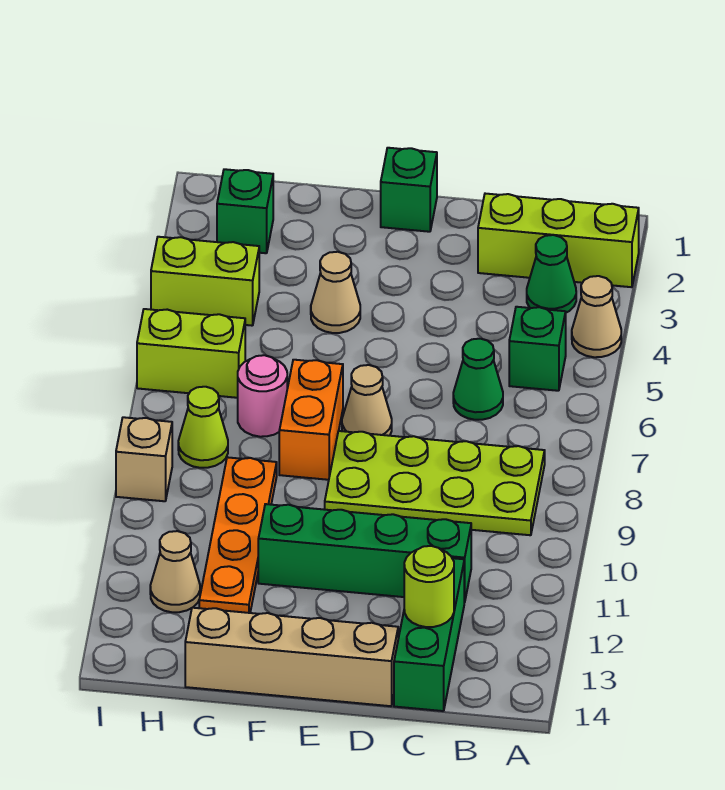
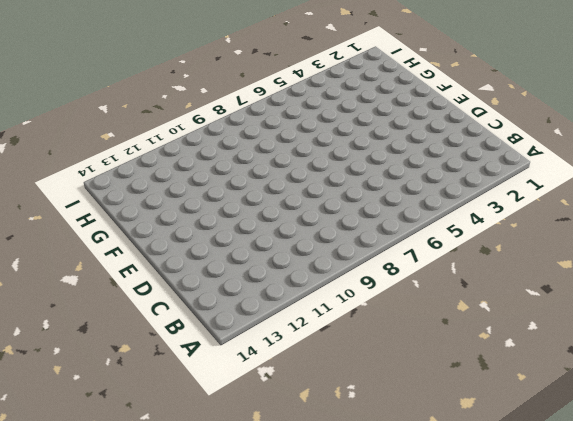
none -> lime brick A2:C2 level 1
none -> tan cone A4 level 1
none -> green cone B3 level 1

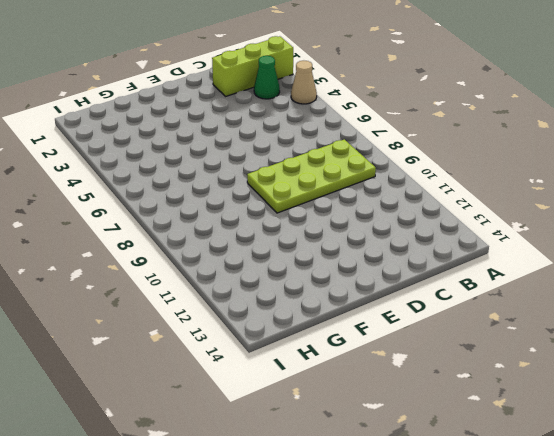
none -> green brick B5 level 1
none -> green cone C6 level 1
none -> green brick C11:F11 level 1

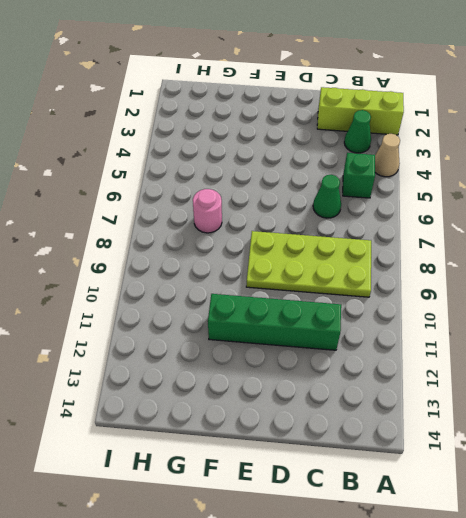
none -> green brick C12:C14 level 1
none -> tan brick D14:G14 level 1
none -> green brick E1 level 1

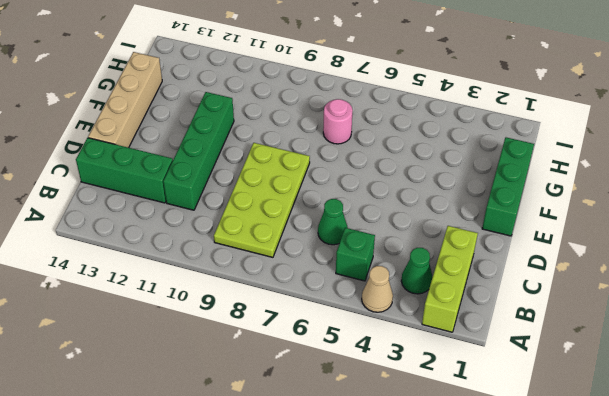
green brick E1:G1 level 1 -> green brick E1 level 1
none -> tan cone E7 level 1
none -> tan cone F4 level 1
none -> orange brick F7:F8 level 1

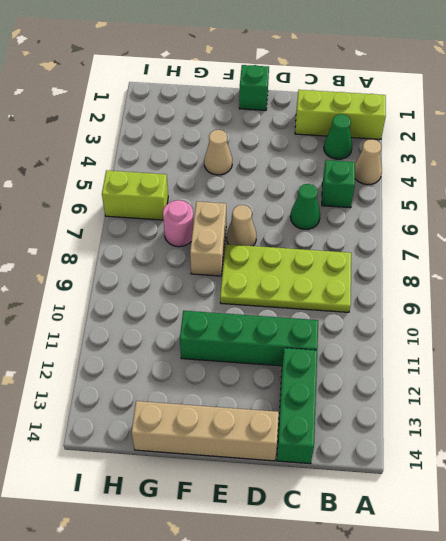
tan brick F7:F8 level 1 -> orange brick F7:F8 level 1
none -> orange plate G9:G12 level 1
none -> green brick H2 level 1
none -> lime brick H4:I4 level 1

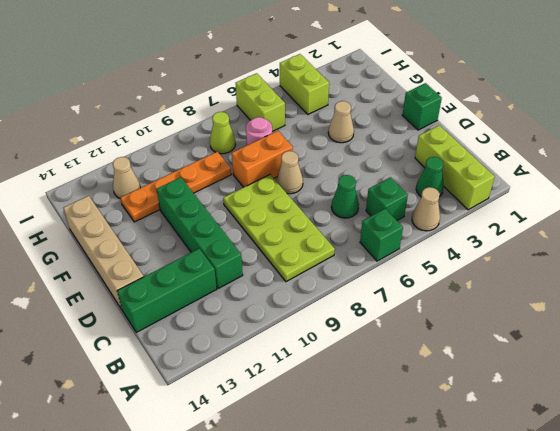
green brick A6 level 1 -> green brick H2 level 1
none -> tan brick I9 level 1
none -> lime round brick C13 level 2

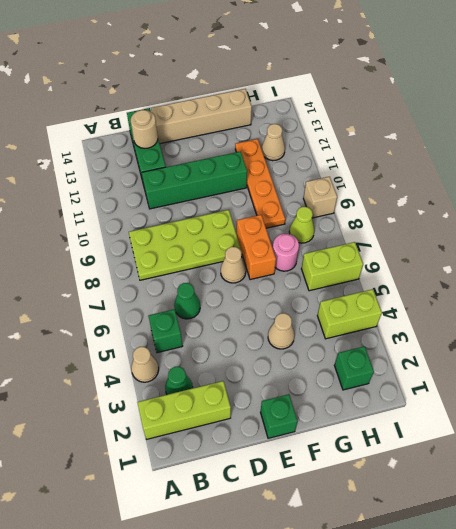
tan round brick C13 level 2 -> lime round brick C13 level 2

